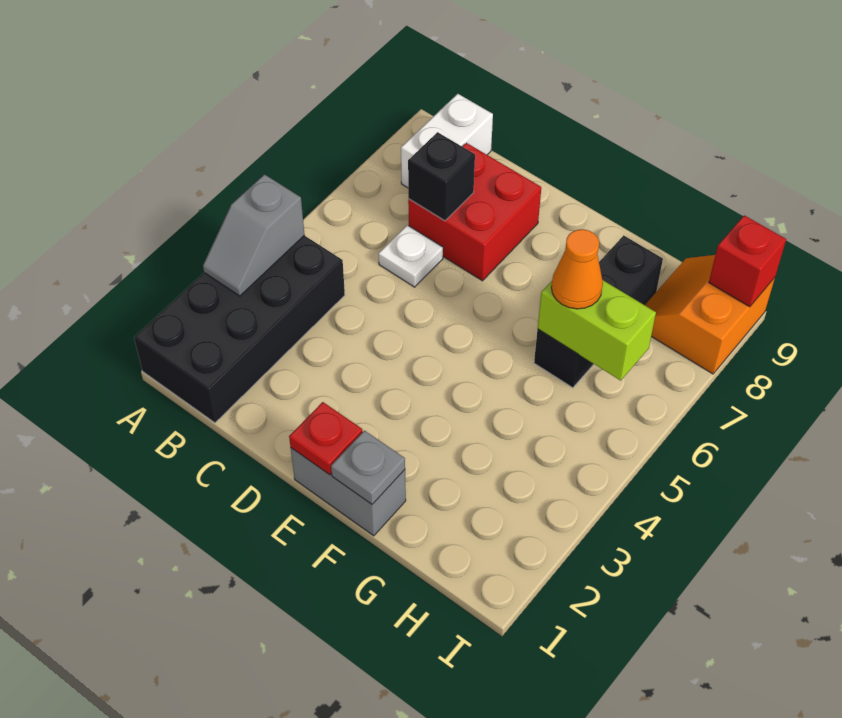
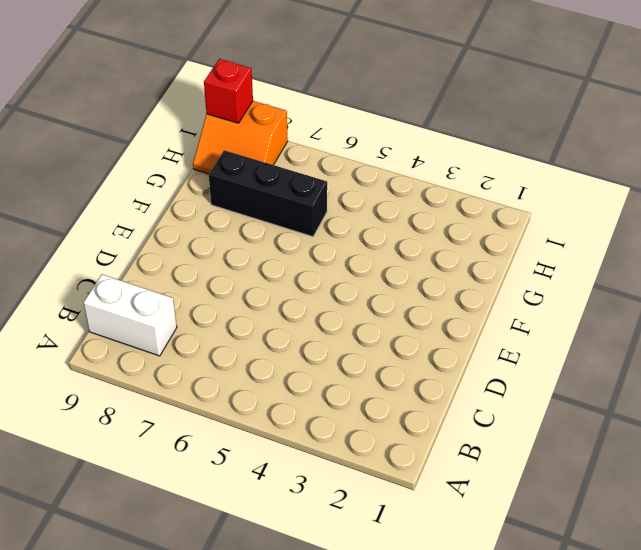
none -> black brick A1:B4 level 1
none -> white plate C6 level 1
none -> red brick C7:D8 level 1

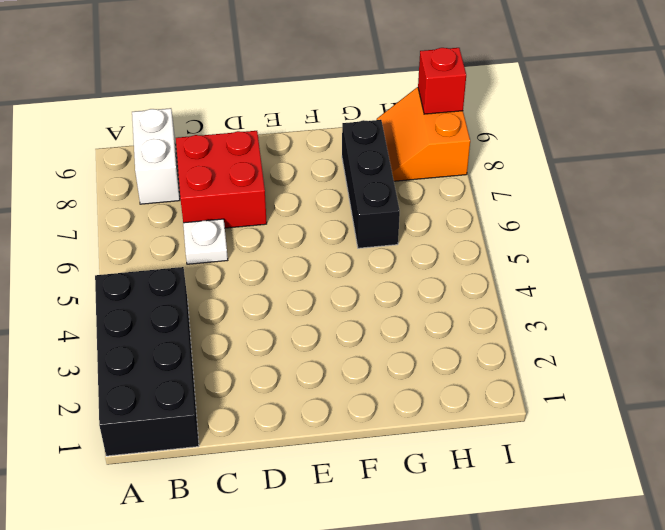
none -> grey brick E1:F1 level 1
none -> grey slope A3:A4 level 2 top 4
none -> black brick C7 level 2

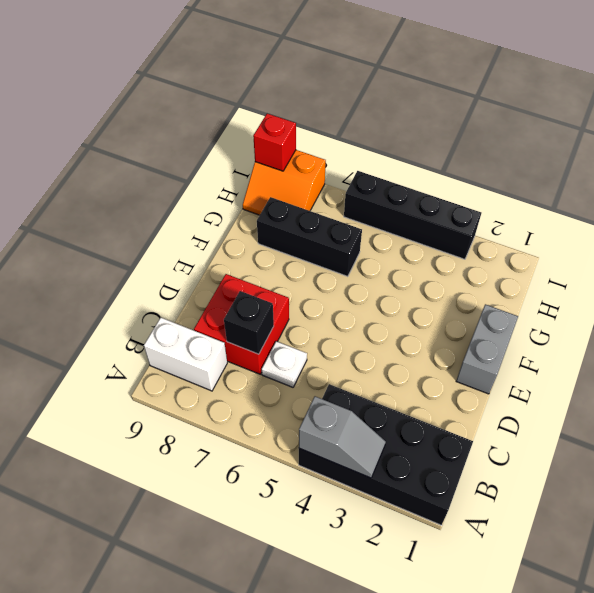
black brick I3:I6 level 1 -> none
none -> red plate E1 level 2
none -> grey plate F1 level 2
none -> lime brick G6:H6 level 2

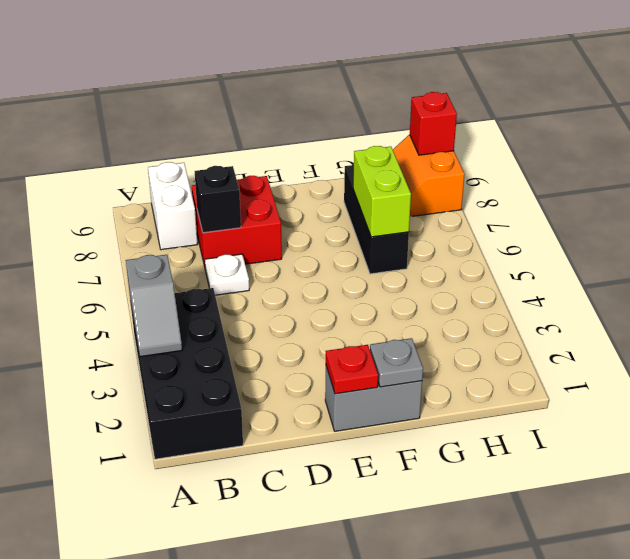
lime brick G6:G7 level 2 -> lime brick G6:H6 level 2
none -> orange cone G6 level 3

